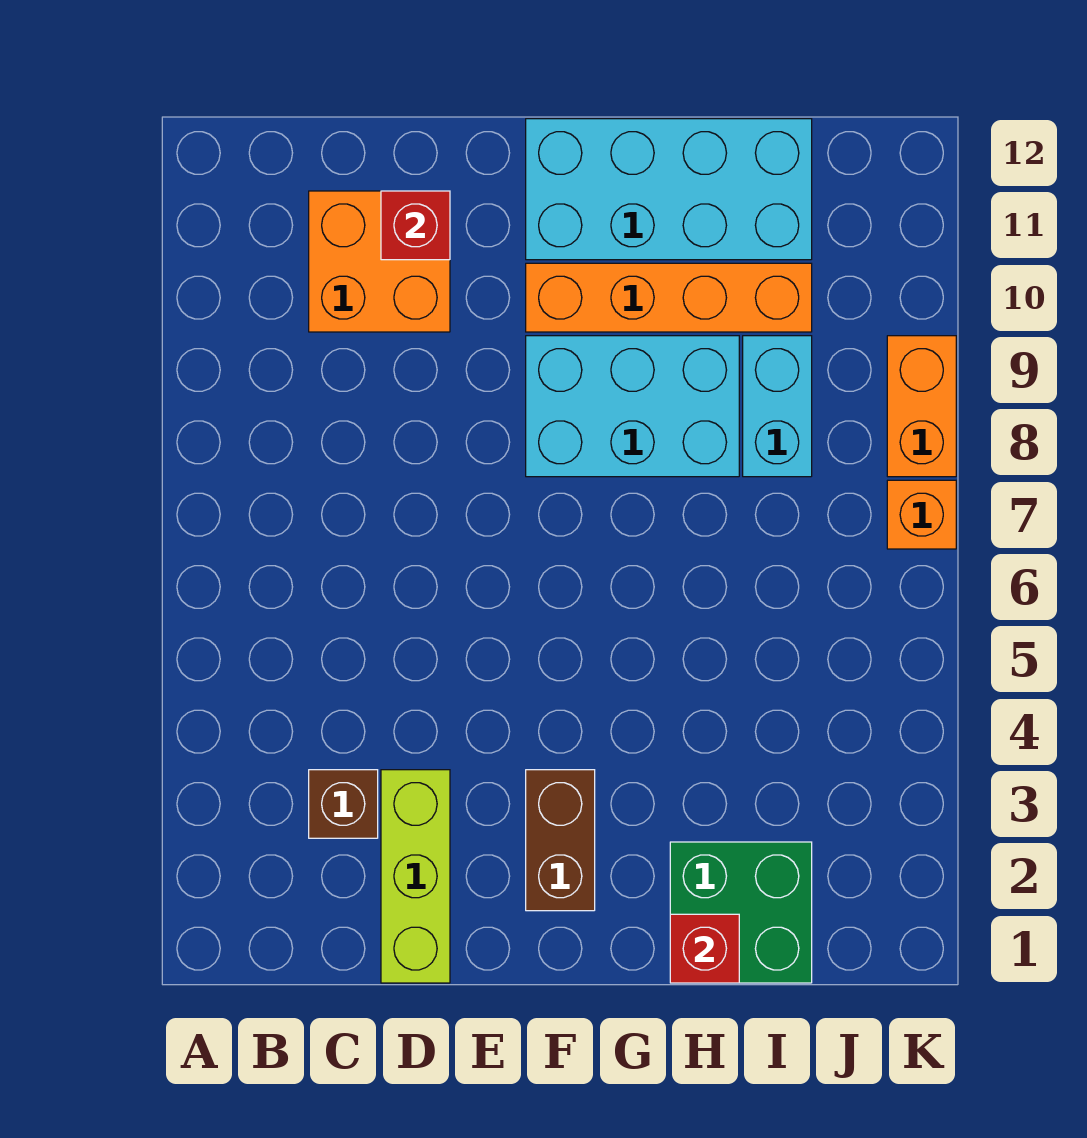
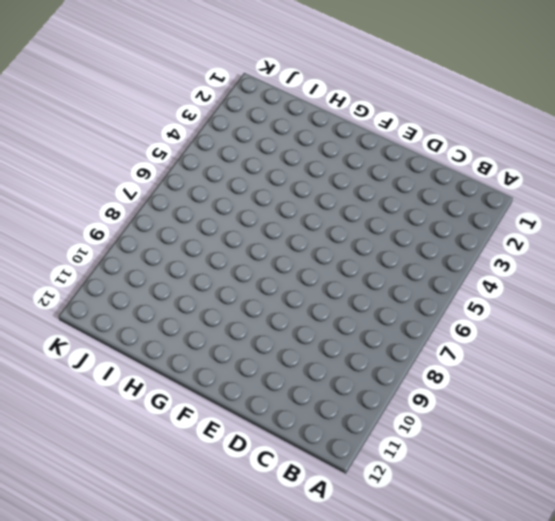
none -> brown brick C3 level 1
none -> orange brick C10:D11 level 1
none -> lime brick D1:D3 level 1

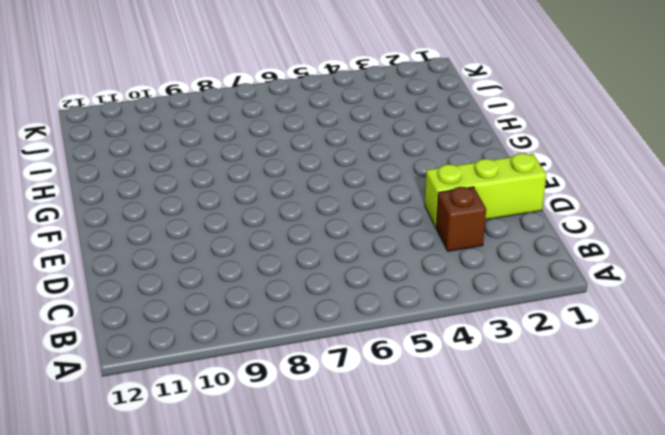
none -> orange brick C10:D11 level 1
none -> brown brick F2:F3 level 1
none -> cyan brick F8:H9 level 1

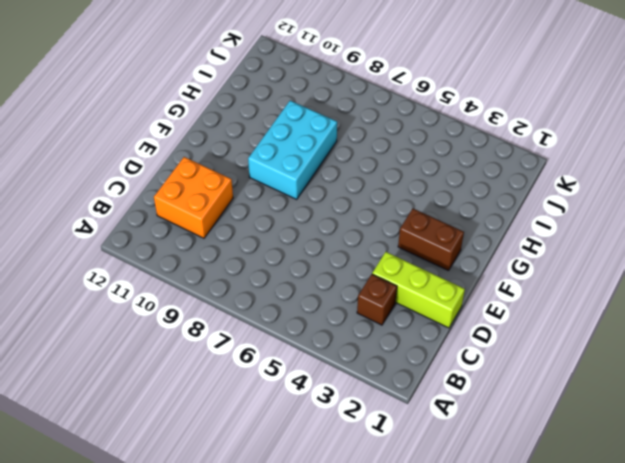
none -> orange brick F10:I10 level 1
none -> cyan brick F11:I12 level 1
none -> green brick H1:I2 level 1

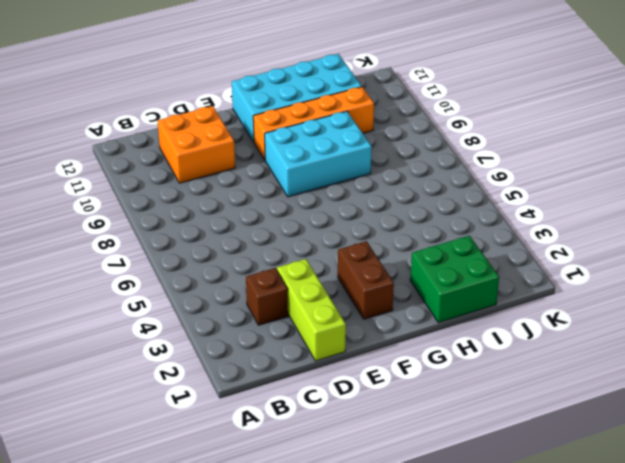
none -> cyan brick I8:I9 level 1
none -> orange brick K7 level 1
none -> orange brick K8:K9 level 1

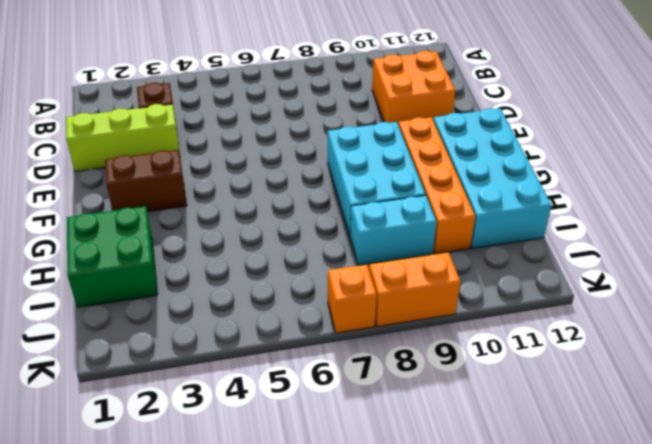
none -> red brick D11 level 2
none -> red brick H1 level 2

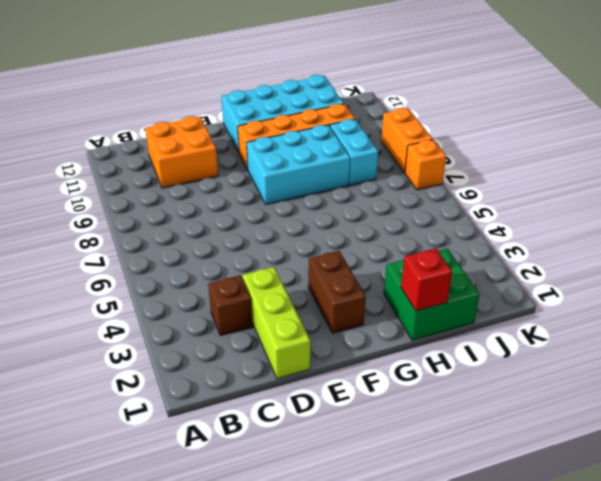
none -> red brick D11 level 2

